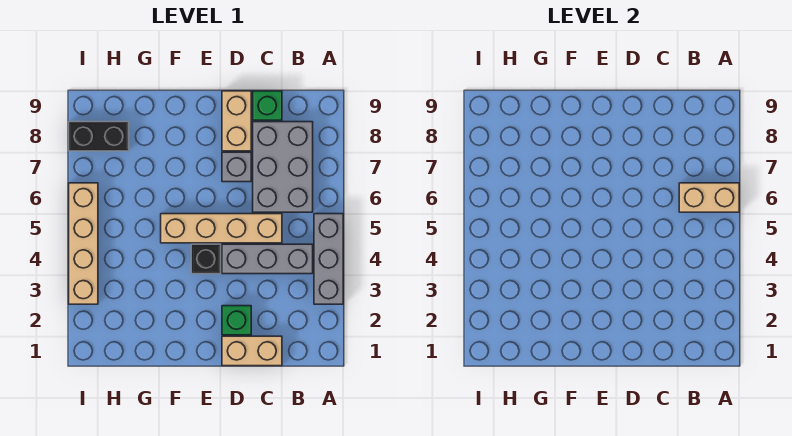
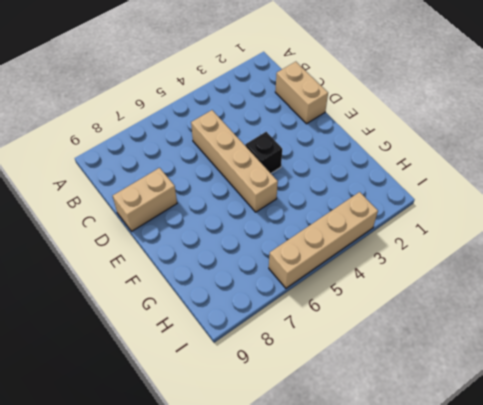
none -> grey brick A3:A5 level 1
none -> grey brick B4:D4 level 1
none -> grey brick B6:C8 level 1

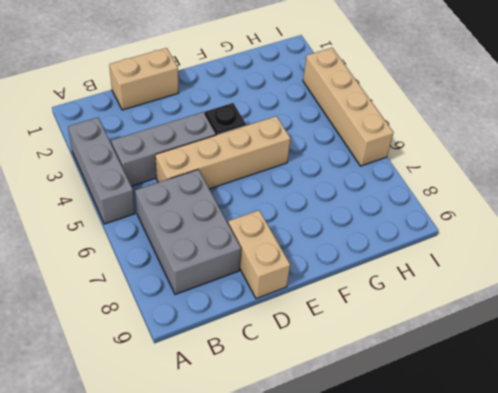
none -> green brick C9 level 1
none -> green brick D2 level 1
none -> grey brick D7 level 1

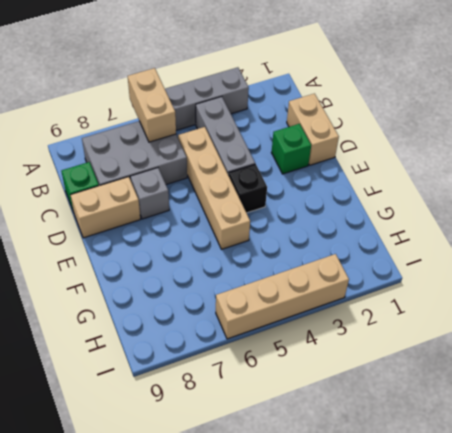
none -> black brick H8:I8 level 1

